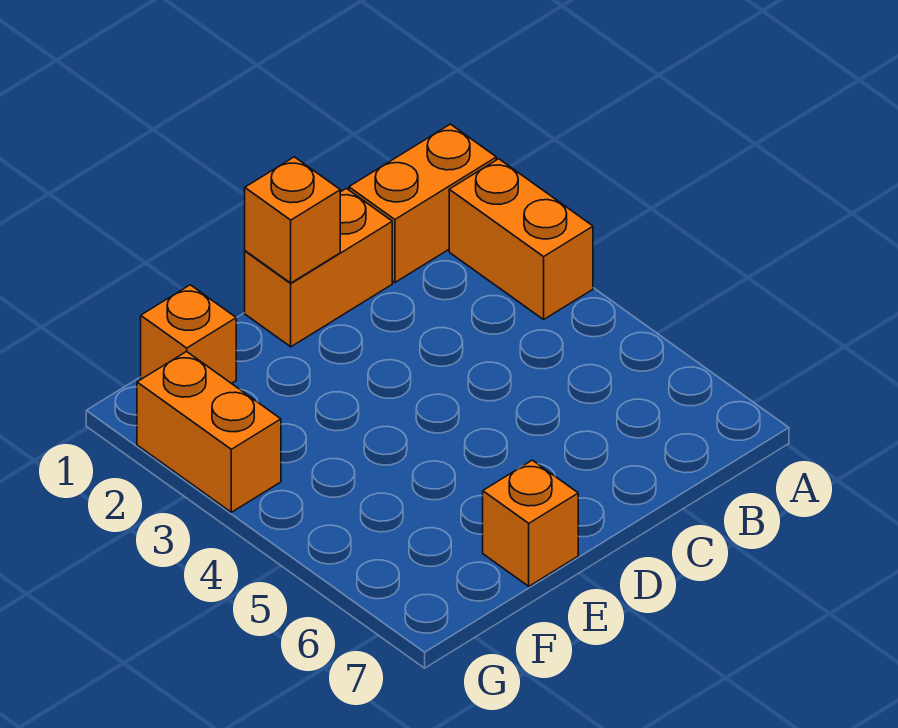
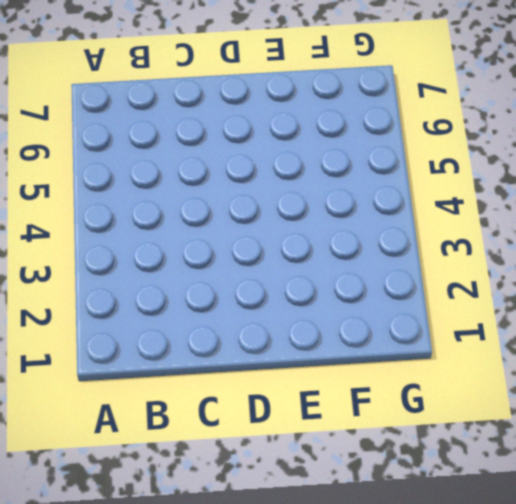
none -> orange brick A1:B1 level 1
none -> orange brick A2:A3 level 1

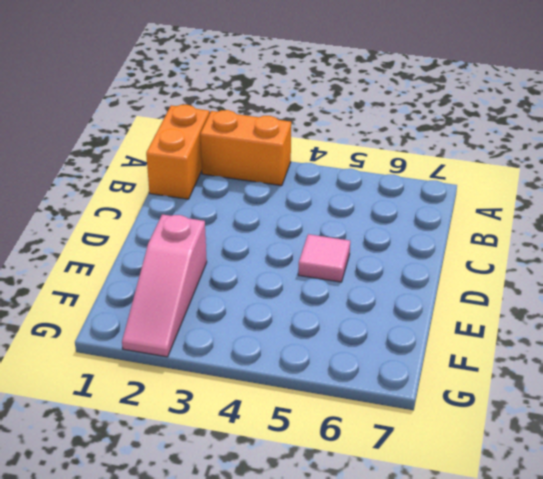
pink tile D5 level 1 -> none
pink slope E2:G2 level 1 top E -> orange brick G2:G3 level 1
none -> orange brick C1:D1 level 1
none -> orange brick E7 level 1

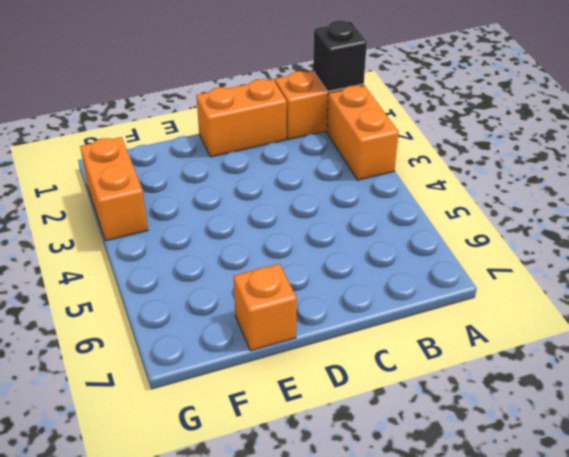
black brick A1 level 2 -> none
none -> orange brick F1 level 1
none -> orange brick D1 level 2

